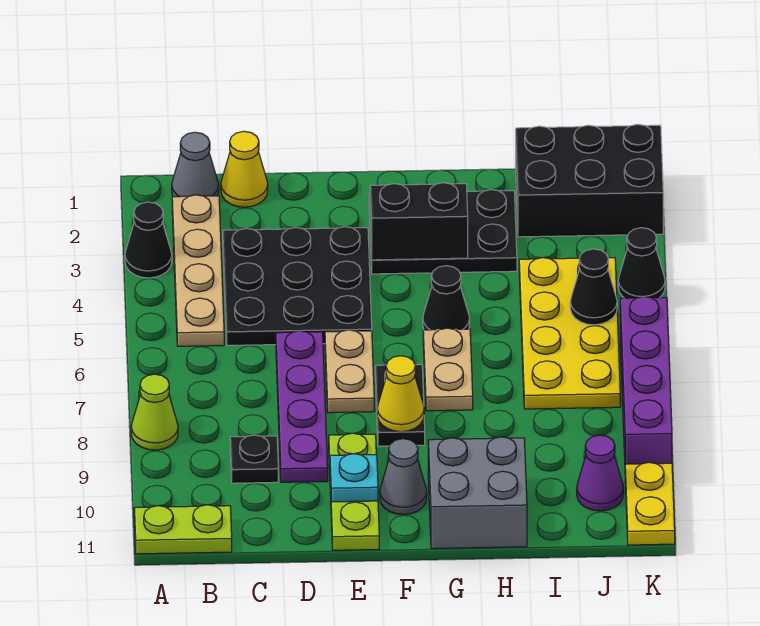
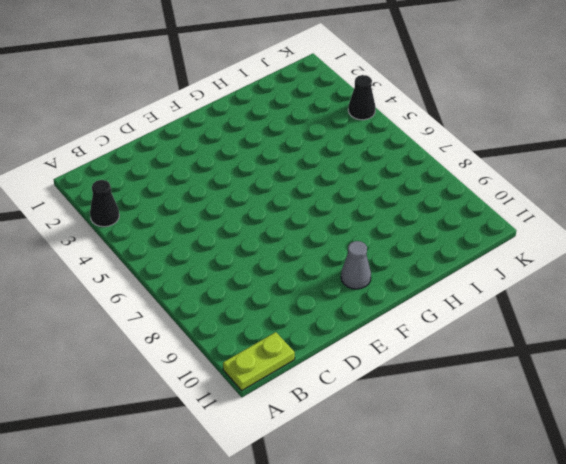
none -> lime cone A8 level 1
none -> grey cone B1 level 1
none -> tan plate B2:B5 level 1

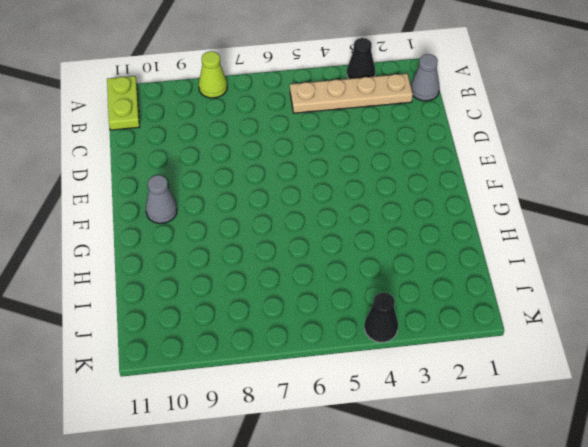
none -> yellow cone C1 level 1
none -> black plate C3:E5 level 1
none -> black plate C9 level 1

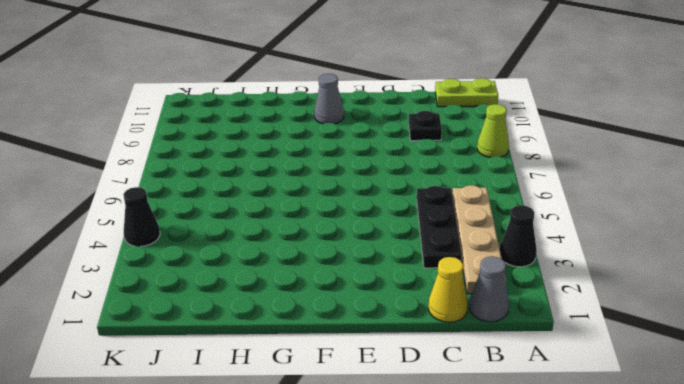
black plate C3:C5 level 1 -> black plate C3:E5 level 1
none -> purple plate D6:D9 level 1
none -> tan plate E6:E7 level 1
none -> lime plate E9:E11 level 1

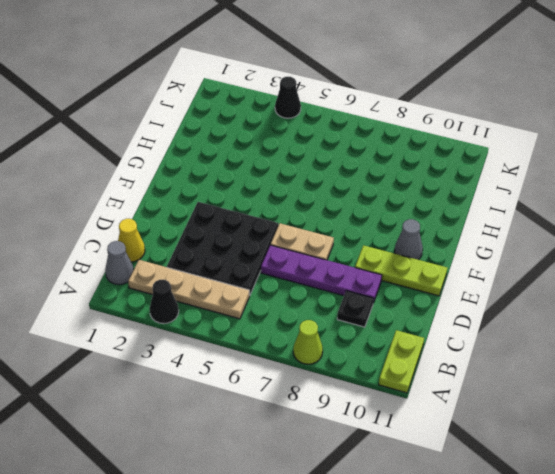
none -> black plate F2:H3 level 1
none -> black plate F7:F8 level 1
none -> black cone G5 level 1

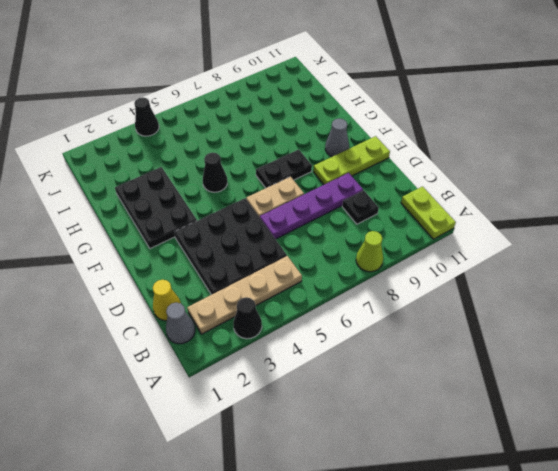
none -> tan plate G6:G7 level 1
none -> grey brick G10:H11 level 1
none -> black brick I1:K2 level 1

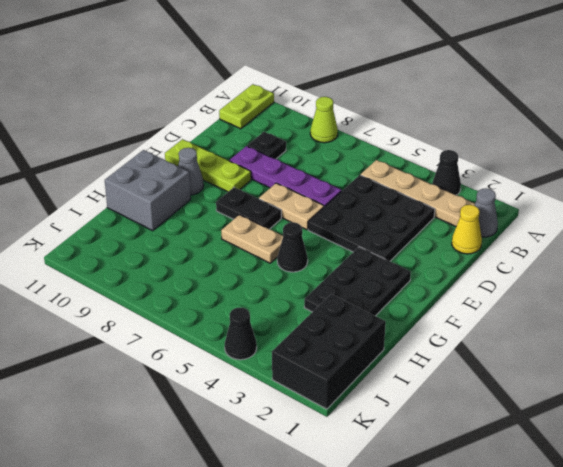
none -> yellow plate I4:J7 level 1
none -> purple cone J10 level 1
none -> purple brick K6:K9 level 1

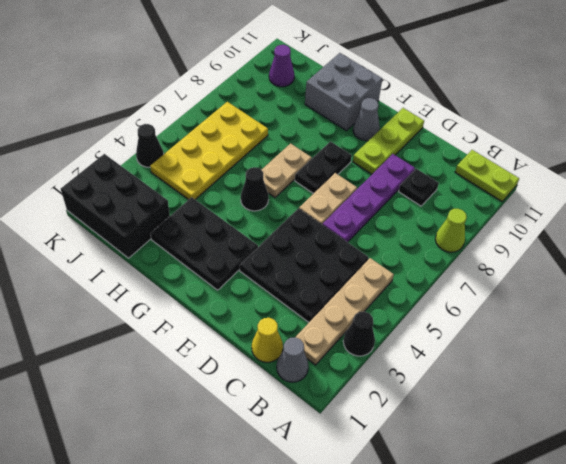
none -> purple brick K6:K9 level 1
none -> yellow plate K10:K11 level 1
none -> cyan plate E10 level 2

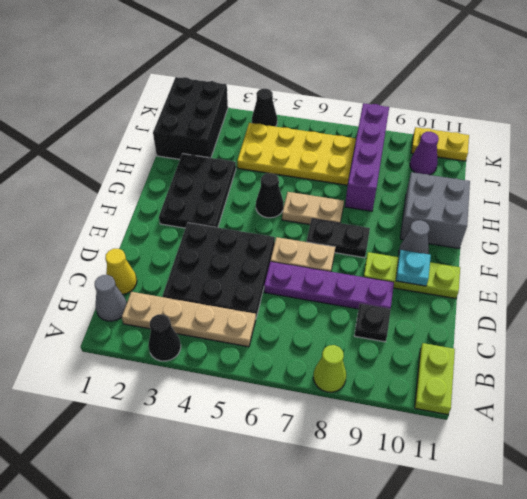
purple brick H8:K8 level 1 -> purple brick K6:K9 level 1
none -> black brick F3:G3 level 2
none -> yellow cone F8 level 2
none -> black cone J5 level 2

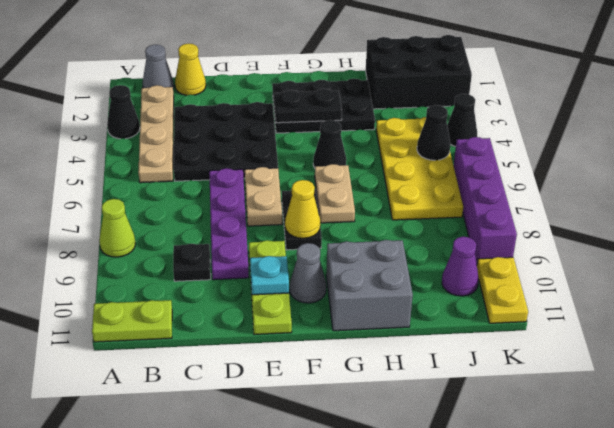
black plate F3:G3 level 2 -> black brick F3:G3 level 2

